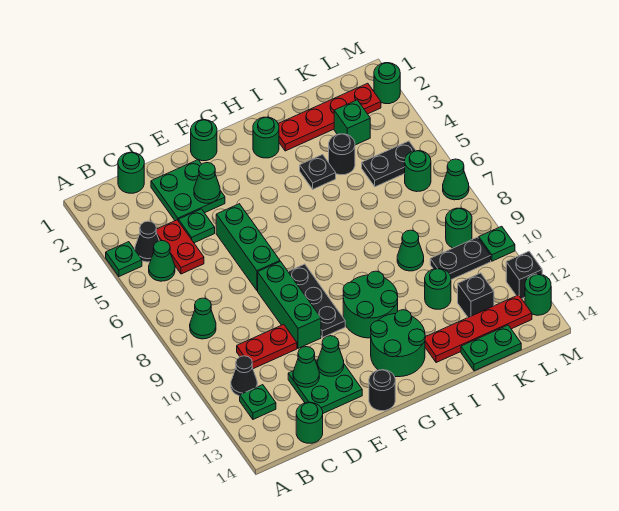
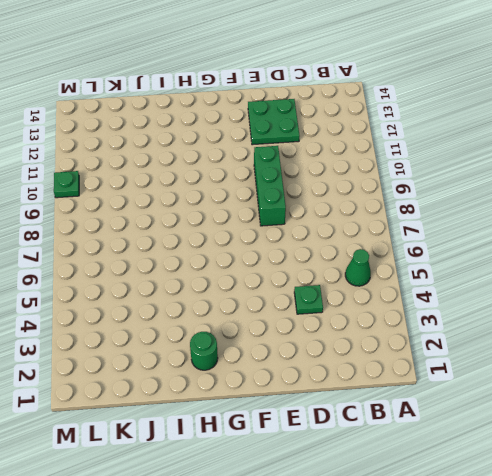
none -> green plate A4 level 1
none -> black cone B4 level 1
none -> green cone B8 level 1
none -> black cone B11 level 1

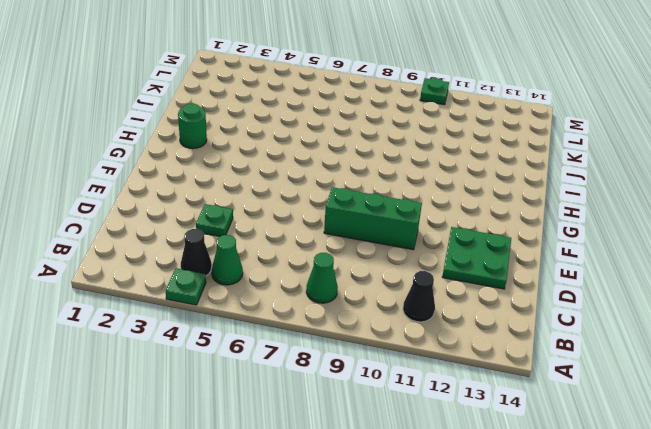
none -> green plate B12 level 1
none -> green round brick C1 level 1
none -> red plate C4:C5 level 1
none -> red plate C10:D10 level 1

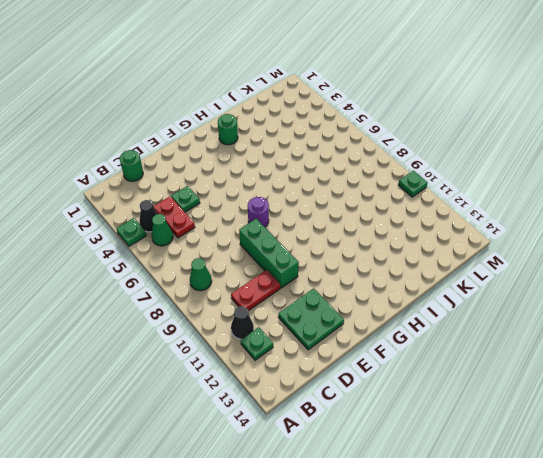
purple round brick F7 level 1 -> none
none -> green round brick C14 level 1
none -> green plate D2:E3 level 1
none -> green brick E5:E7 level 1
none -> green round brick F1 level 1

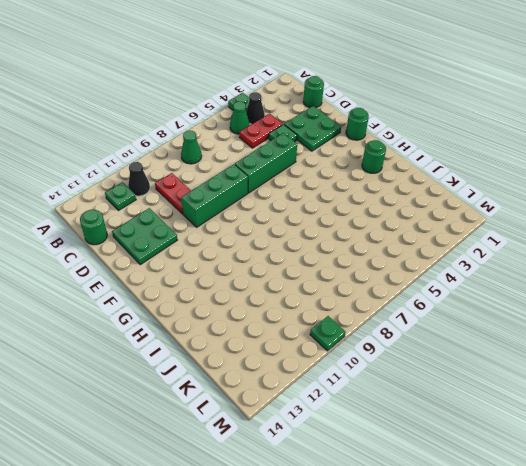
none -> black plate F8:F10 level 1
none -> black round brick F14 level 1
none -> green round brick G10:H11 level 1
none -> green round brick G12:H13 level 1

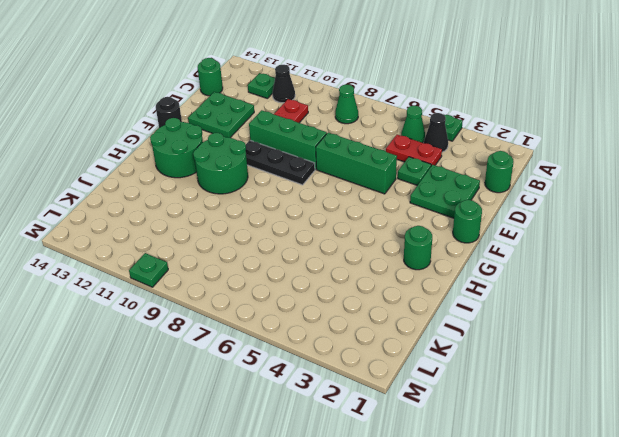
none -> red plate I2:L2 level 1
none -> black plate I4 level 1
none -> red plate I13:L13 level 1
none -> black round brick J4 level 1

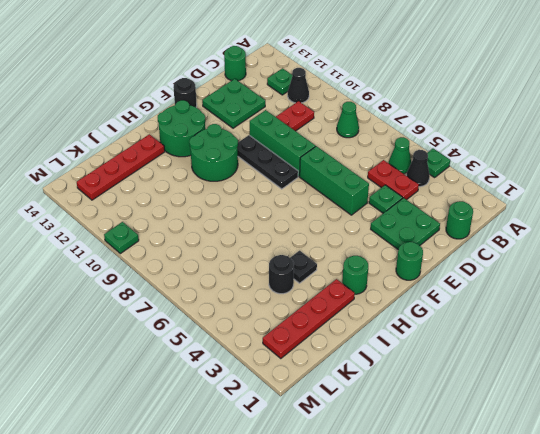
none -> green cone J9 level 1
none -> green round brick J11 level 1
none -> green plate J14:K14 level 1
none -> green brick K3 level 1

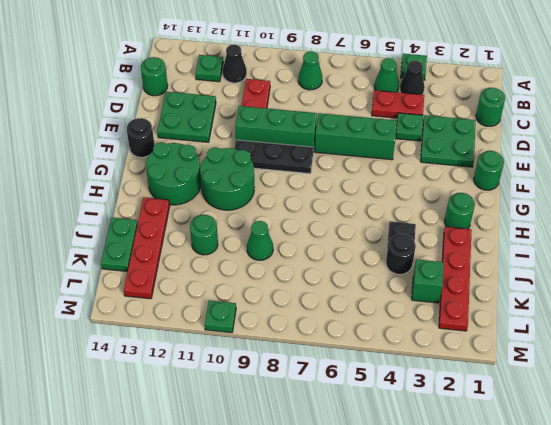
none -> black plate K5:L5 level 1
none -> black plate K10:L10 level 1
none -> black brick K12 level 1
none -> green round brick L6 level 1

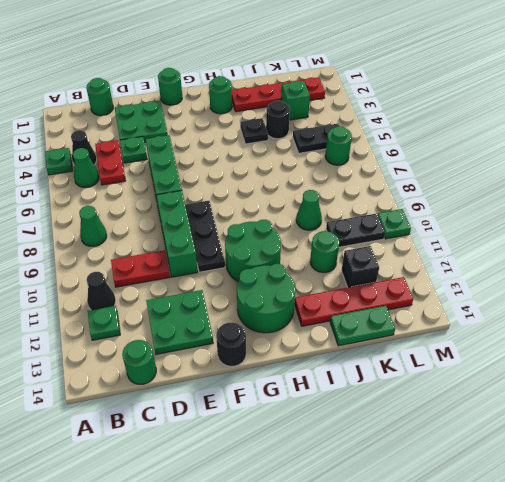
none -> green round brick L9 level 1
none -> green round brick M2 level 1
none -> green cone M7 level 1
none -> black brick M12 level 1

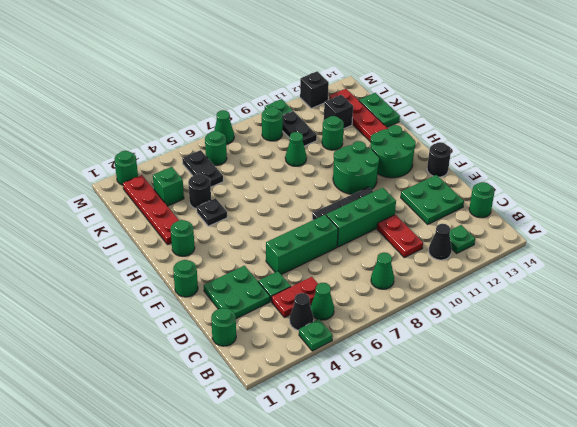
none -> green round brick M13 level 1
none -> green cone D12 level 2
none -> green cone E3 level 2
none -> green cone E12 level 2

